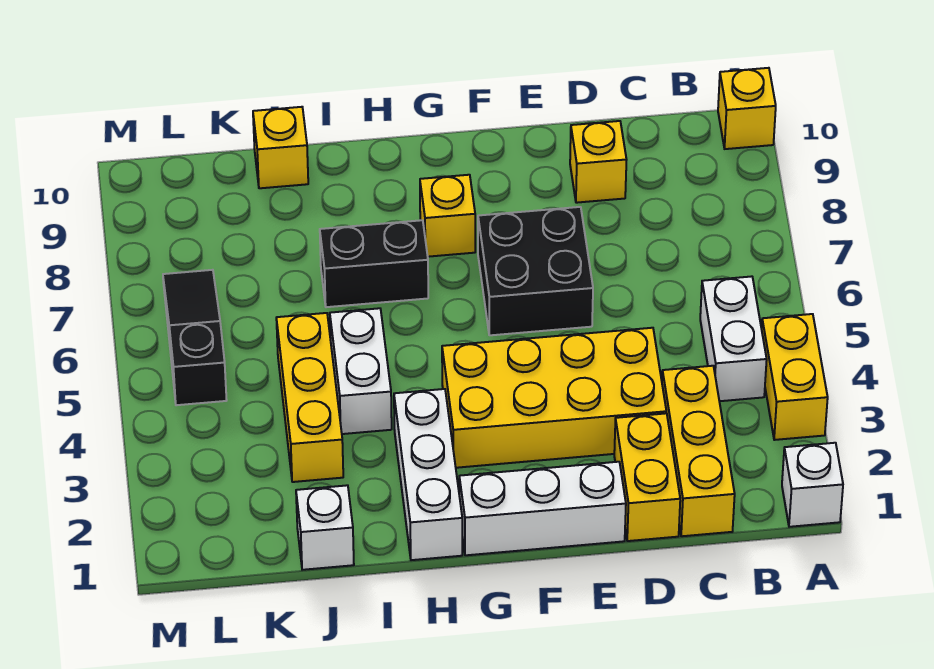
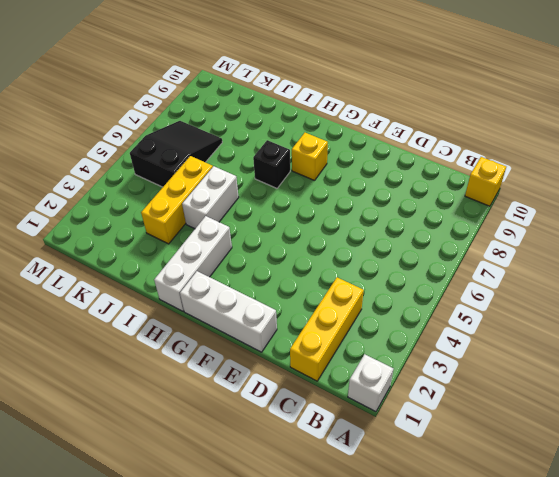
black brick H7 level 1 -> black brick H7:I7 level 1
black slope K5:L7 level 1 top 5 -> black slope L5:L7 level 1 top 5
none -> yellow brick A3:A4 level 1
none -> white brick B4:B5 level 1
none -> yellow brick D1:D2 level 1

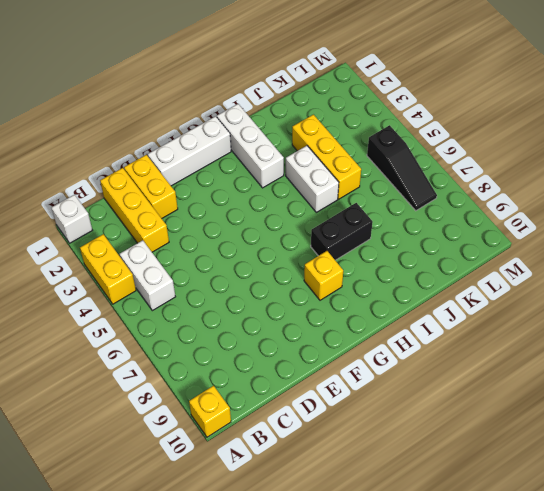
none -> yellow brick D3:G4 level 1
none -> yellow brick D9 level 1
none -> black brick E6:F7 level 1

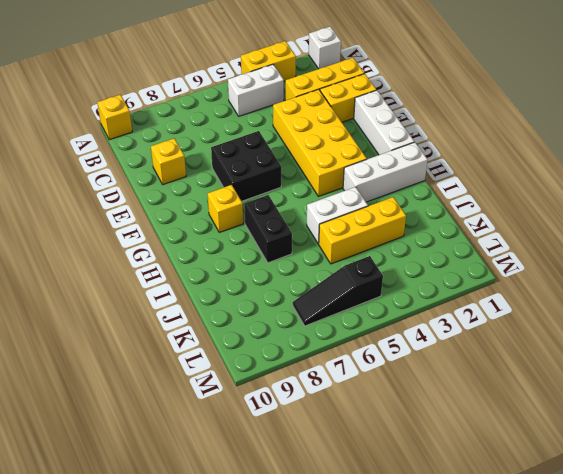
none -> white brick J1 level 1
none -> yellow brick J10 level 1

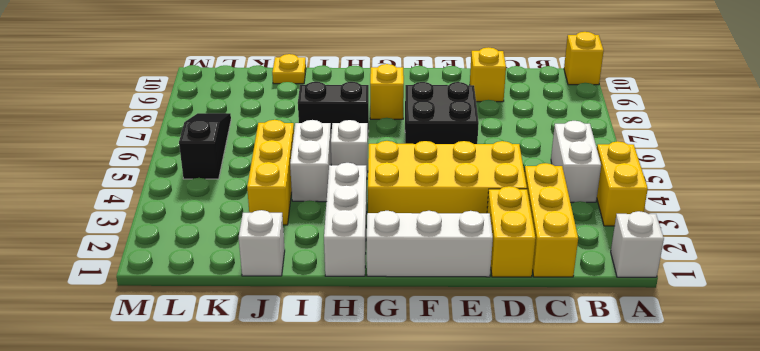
white brick H5 level 1 -> none
yellow plate J10 level 1 -> yellow brick J10 level 1

